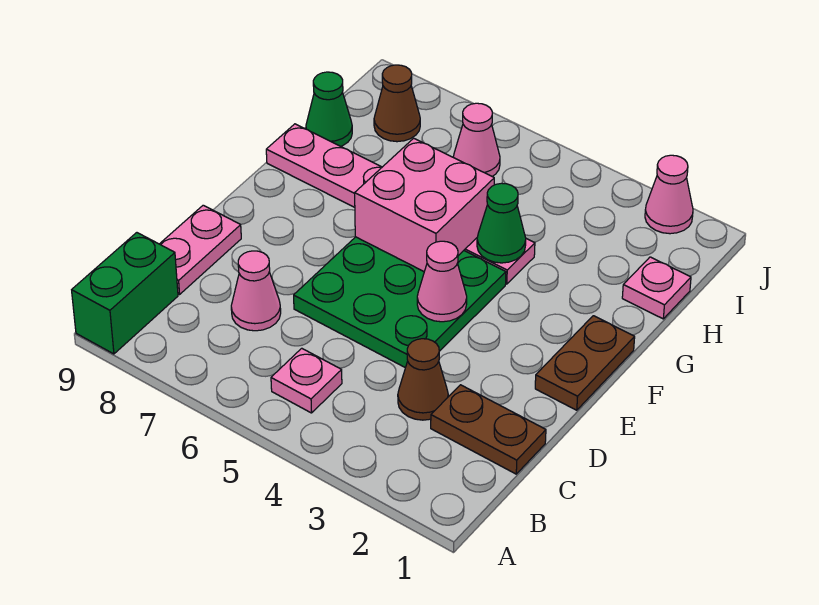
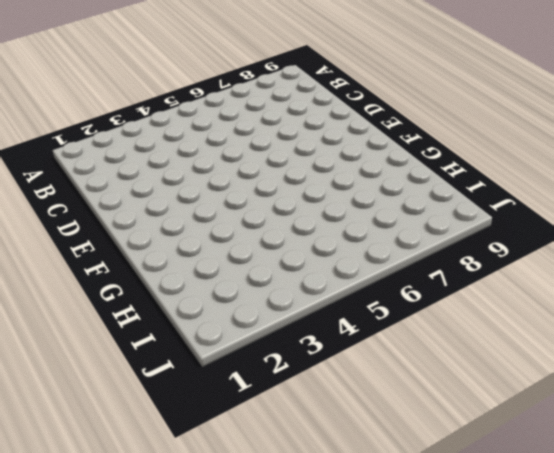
none -> green brick A9:B9 level 1
none -> pink plate B5 level 1
none -> brown plate C1:C2 level 1

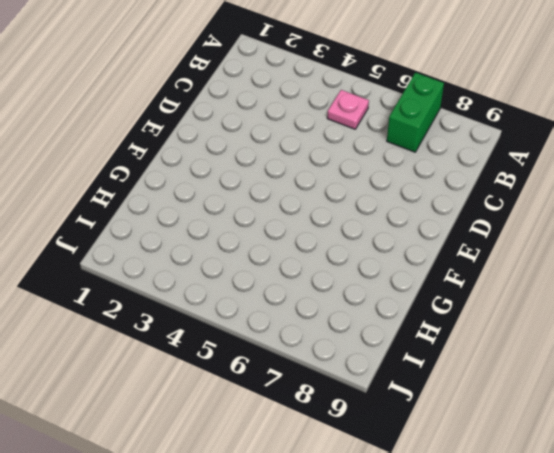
green brick A7:B7 level 1 -> green brick A9:B9 level 1
none -> brown plate C1:C2 level 1
none -> brown cone C3 level 1
none -> pink cone C7 level 1

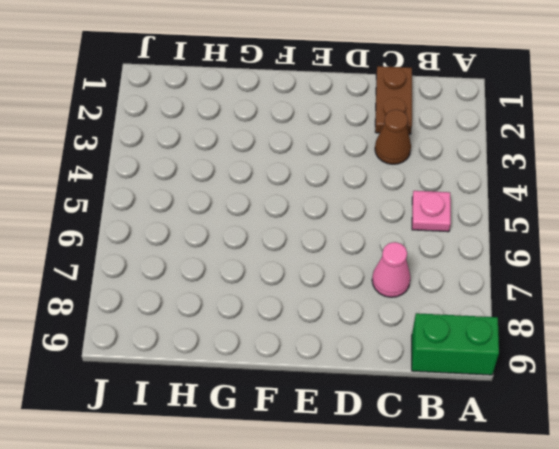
none -> pink plate C9:D9 level 1
none -> green plate D4:F6 level 1
none -> brown plate E1:F1 level 1

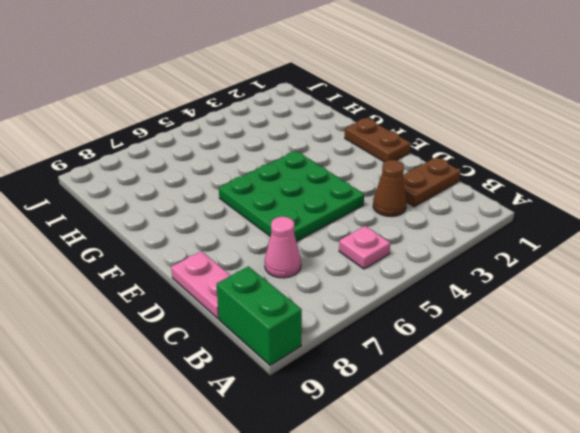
none -> pink plate G4:G9 level 1
none -> pink plate H1 level 1
none -> green cone H9 level 1

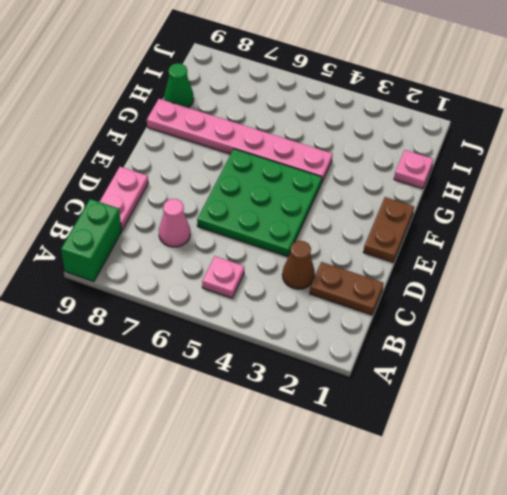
none -> pink cone I6 level 1
none -> brown cone I8 level 1
none -> pink cone J2 level 1

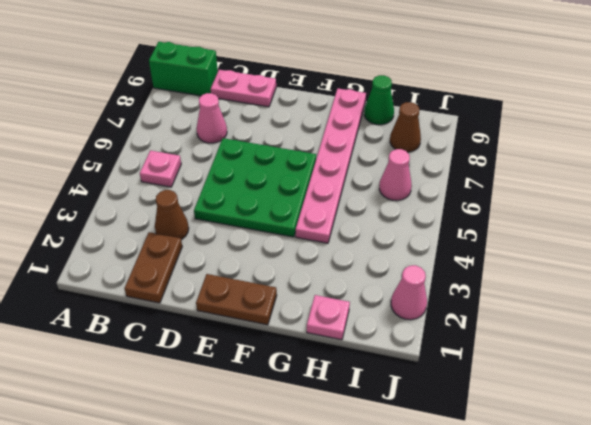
none -> pink cone E4 level 2
none -> pink brick F5:G6 level 2
none -> green cone G4 level 2

